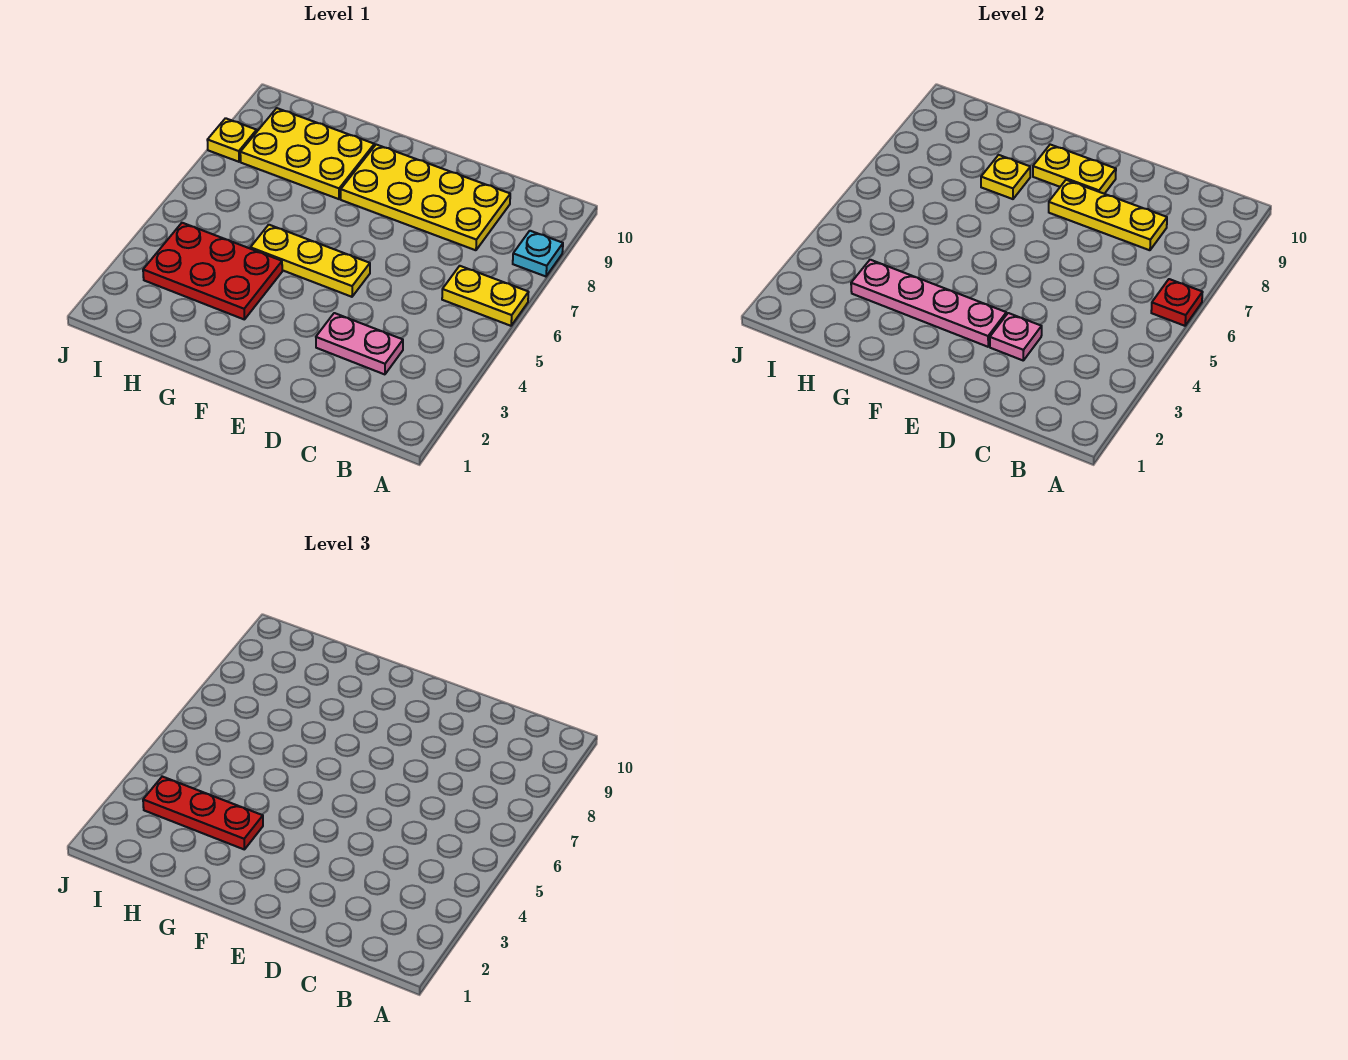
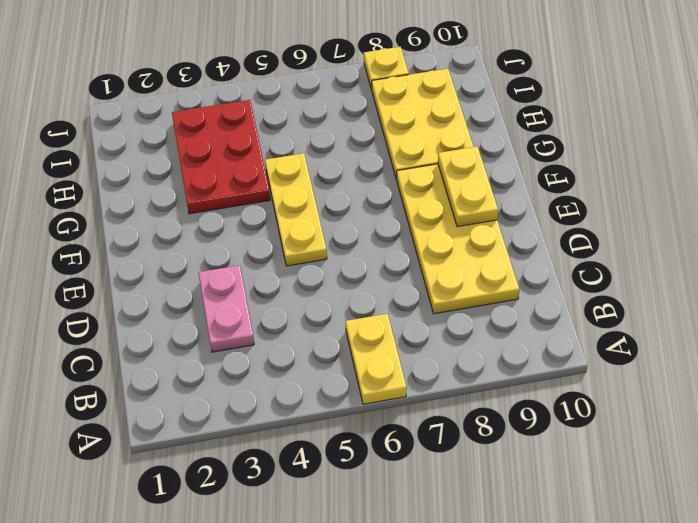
none -> cyan plate A8 level 1
none -> red plate A6 level 2
none -> yellow plate C8:E8 level 2

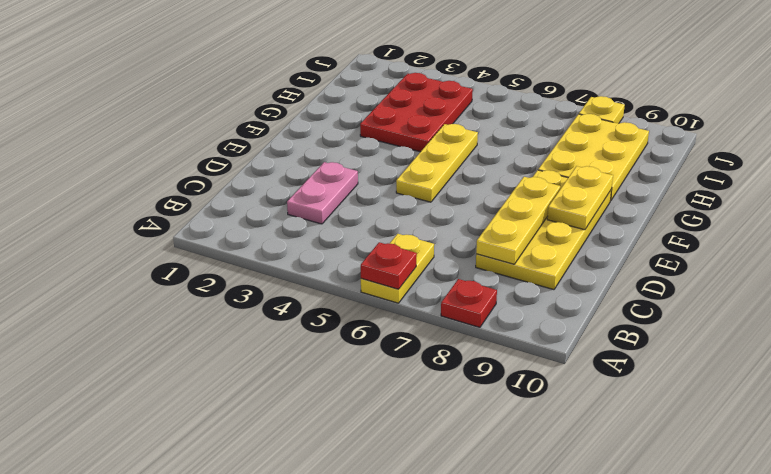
red plate A8 level 1 -> cyan plate A8 level 1
none -> pink plate D3 level 2
none -> pink plate E3:H3 level 2
none -> yellow plate G8 level 2

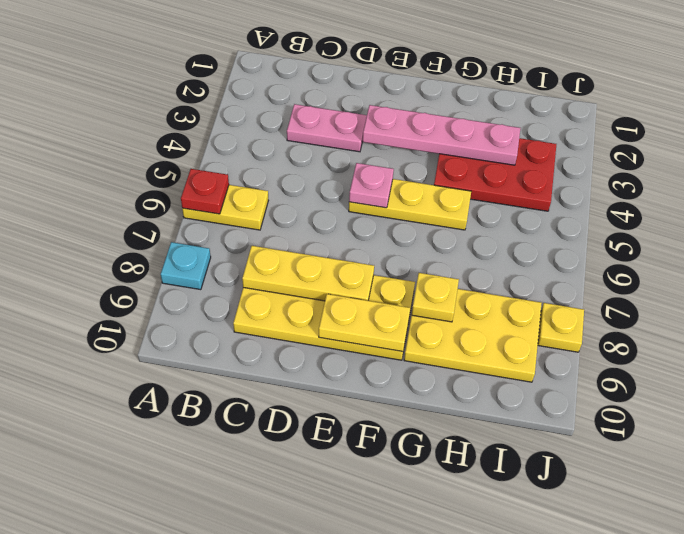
pink plate E5 level 2 -> pink plate D3 level 2
none -> red plate G3:I3 level 3

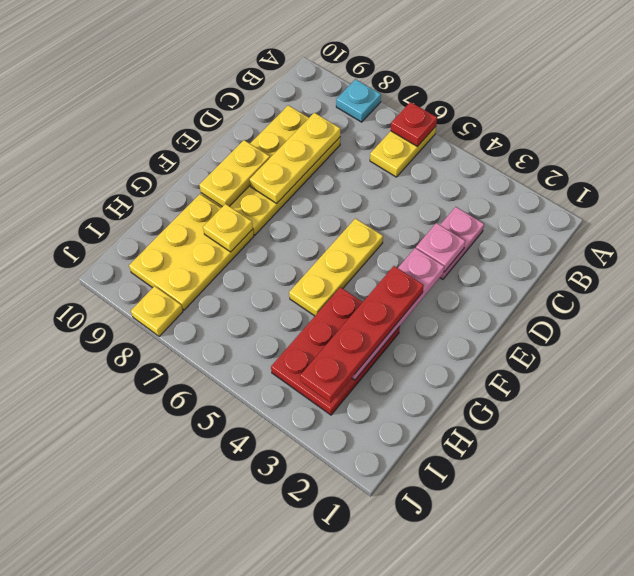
red plate F3:I3 level 3 -> red plate G3:I3 level 3

